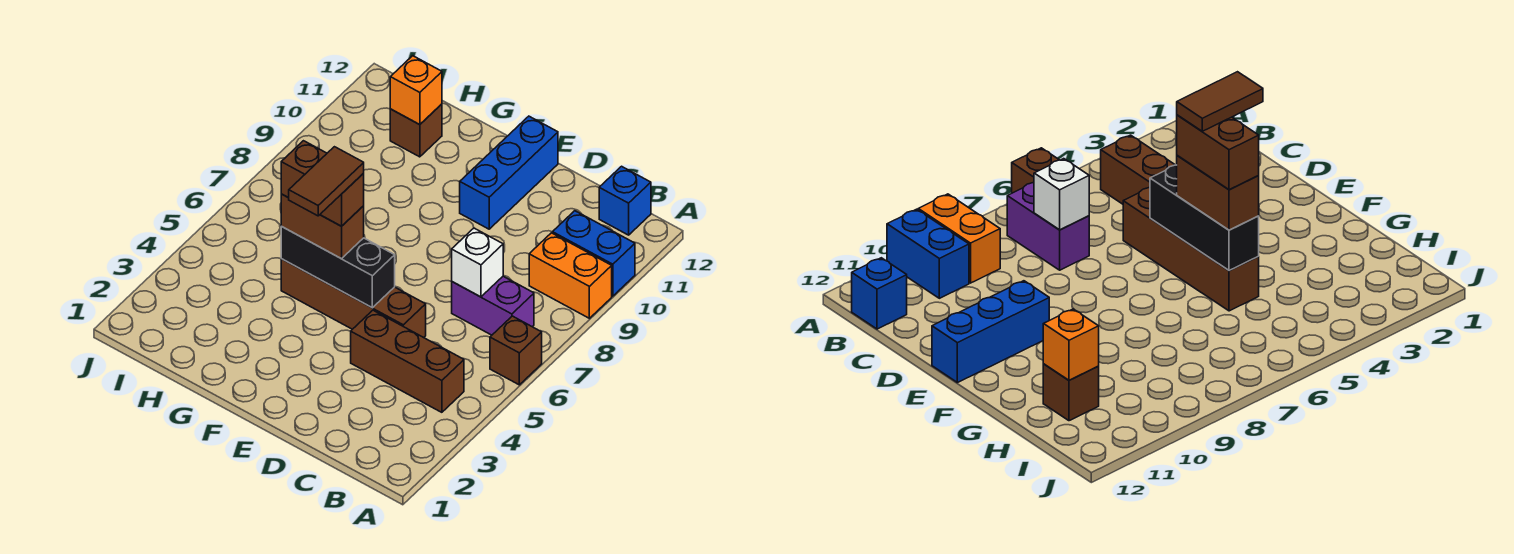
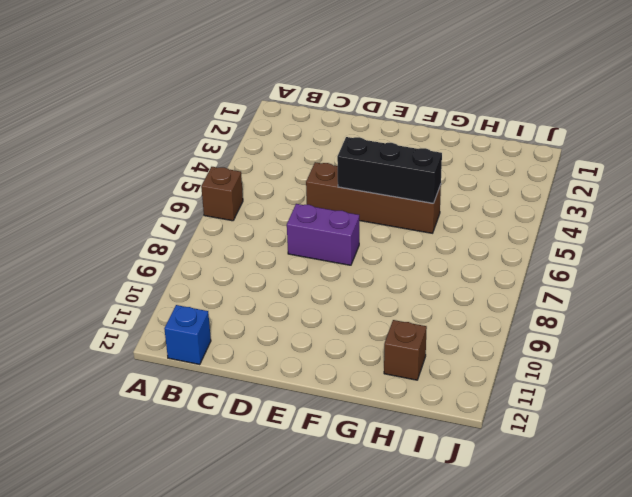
purple brick D7:E7 level 1 -> purple brick B7:C7 level 1
none -> orange brick A9:B9 level 1
none -> blue brick A10:B10 level 1
none -> brown brick B4:D4 level 1

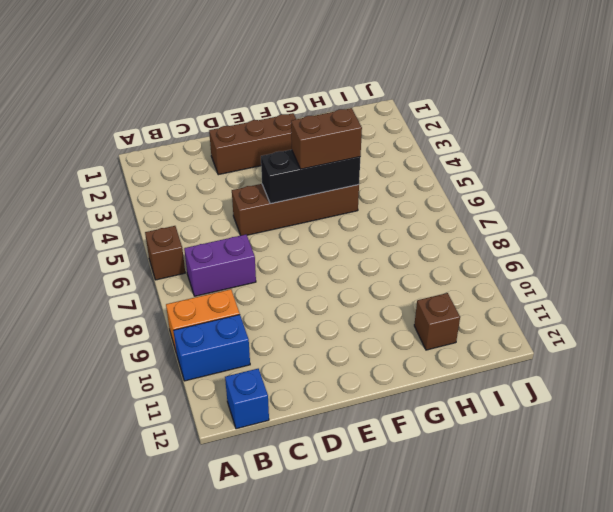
brown brick D2:F2 level 1 -> brown brick B4:D4 level 1
none -> blue brick E10:E12 level 1
none -> white brick C7 level 2
none -> orange brick H11 level 2

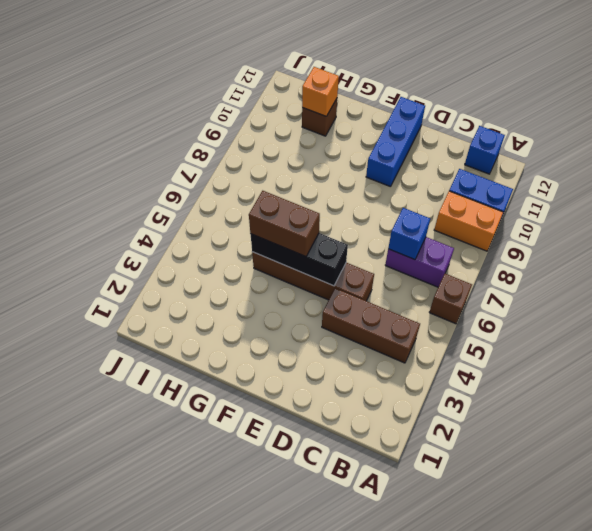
blue brick C7 level 2 -> white brick C7 level 2
none -> brown brick F5:G5 level 4
none -> brown tile F4:F5 level 5

